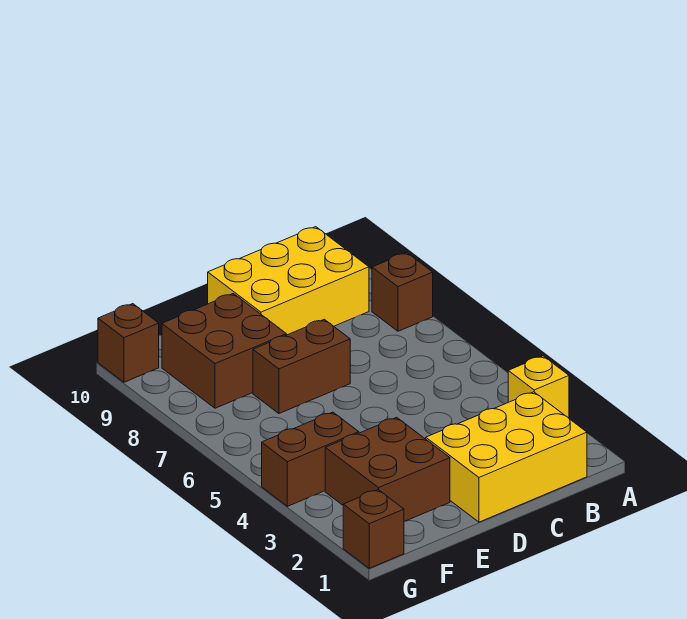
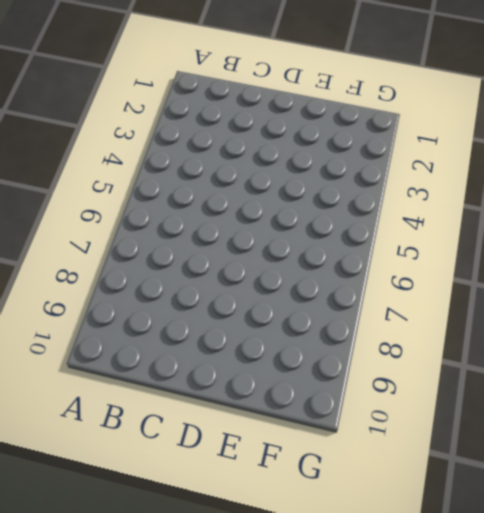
none -> yellow brick A3 level 1
none -> brown brick A8 level 1

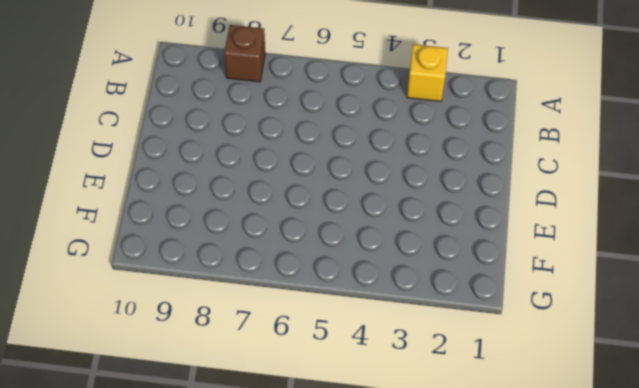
none -> yellow brick B1:D2 level 1
none -> yellow brick B9:D10 level 1

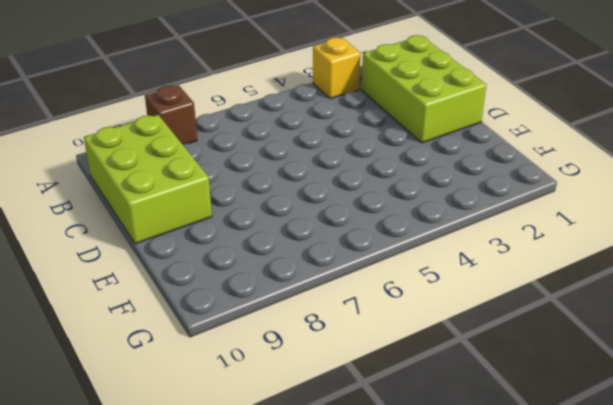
lime brick B1:D2 level 1 -> yellow brick B1:D2 level 1
lime brick B9:D10 level 1 -> yellow brick B9:D10 level 1
none -> brown brick D7:E7 level 1
none -> brown brick E2:F3 level 1

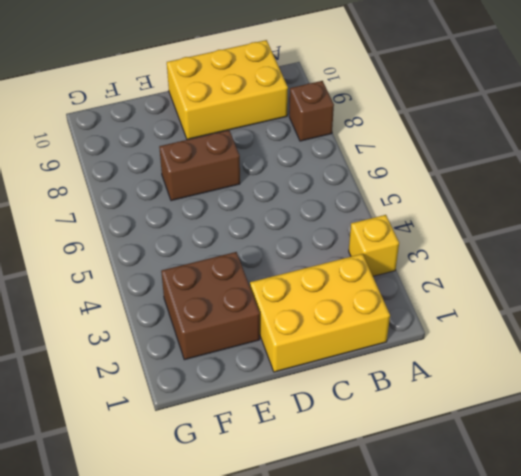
none -> brown brick E8:F9 level 1
none -> brown brick F4:G4 level 1

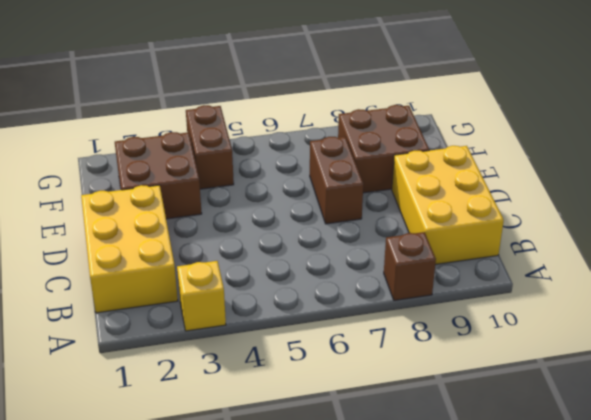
none -> brown brick G1 level 1
none -> brown brick G10 level 1

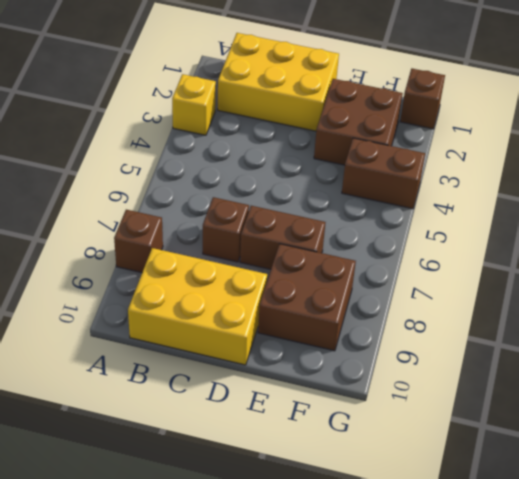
brown brick C7 level 1 -> brown brick G10 level 1

